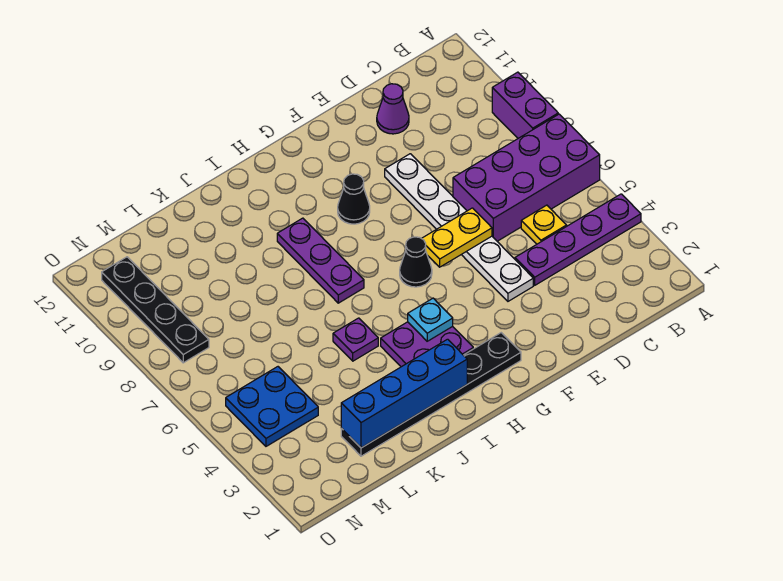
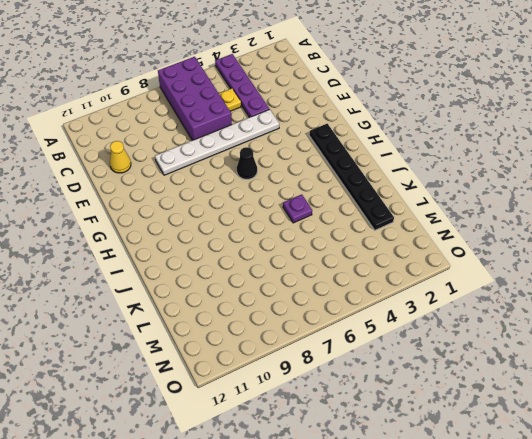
yellow cone D11 level 1 -> purple cone D11 level 1
none -> purple brick A8:A9 level 1
none -> black cone G9 level 1
none -> purple plate H3:I4 level 1

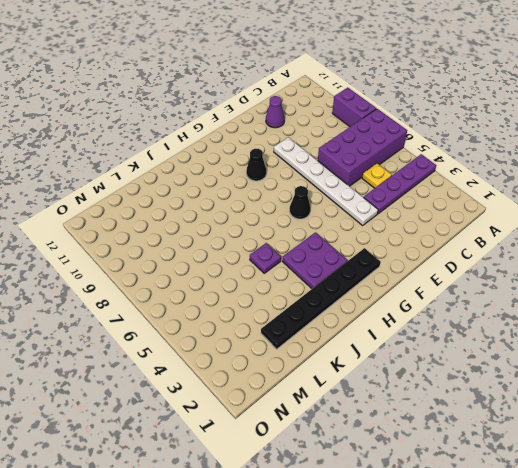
none -> purple plate I7:I9 level 1
none -> blue plate M4:N5 level 1
none -> black plate N8:N11 level 1

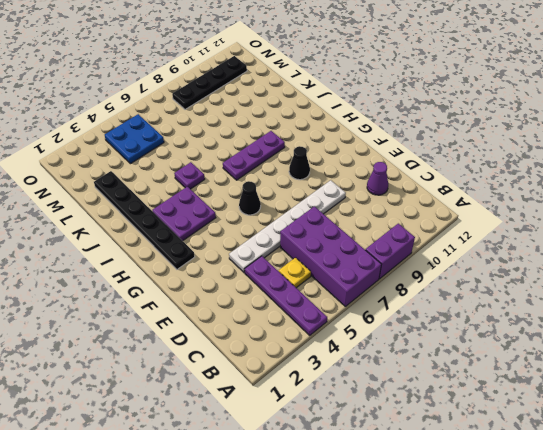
none -> yellow plate E6:F6 level 2
none -> cyan plate H4 level 2
none -> blue brick I2:L2 level 2

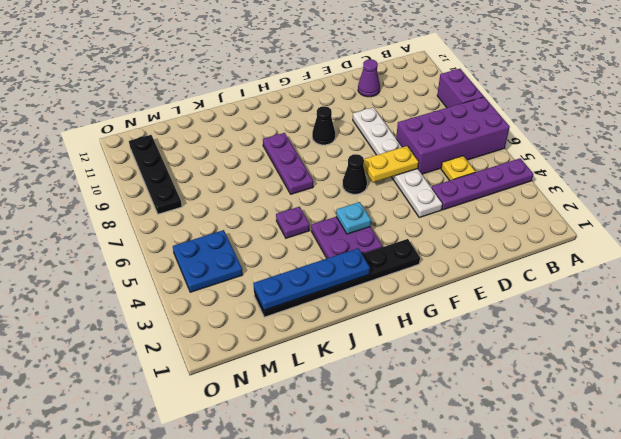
blue plate I2:L2 level 2 -> blue brick I2:L2 level 2

